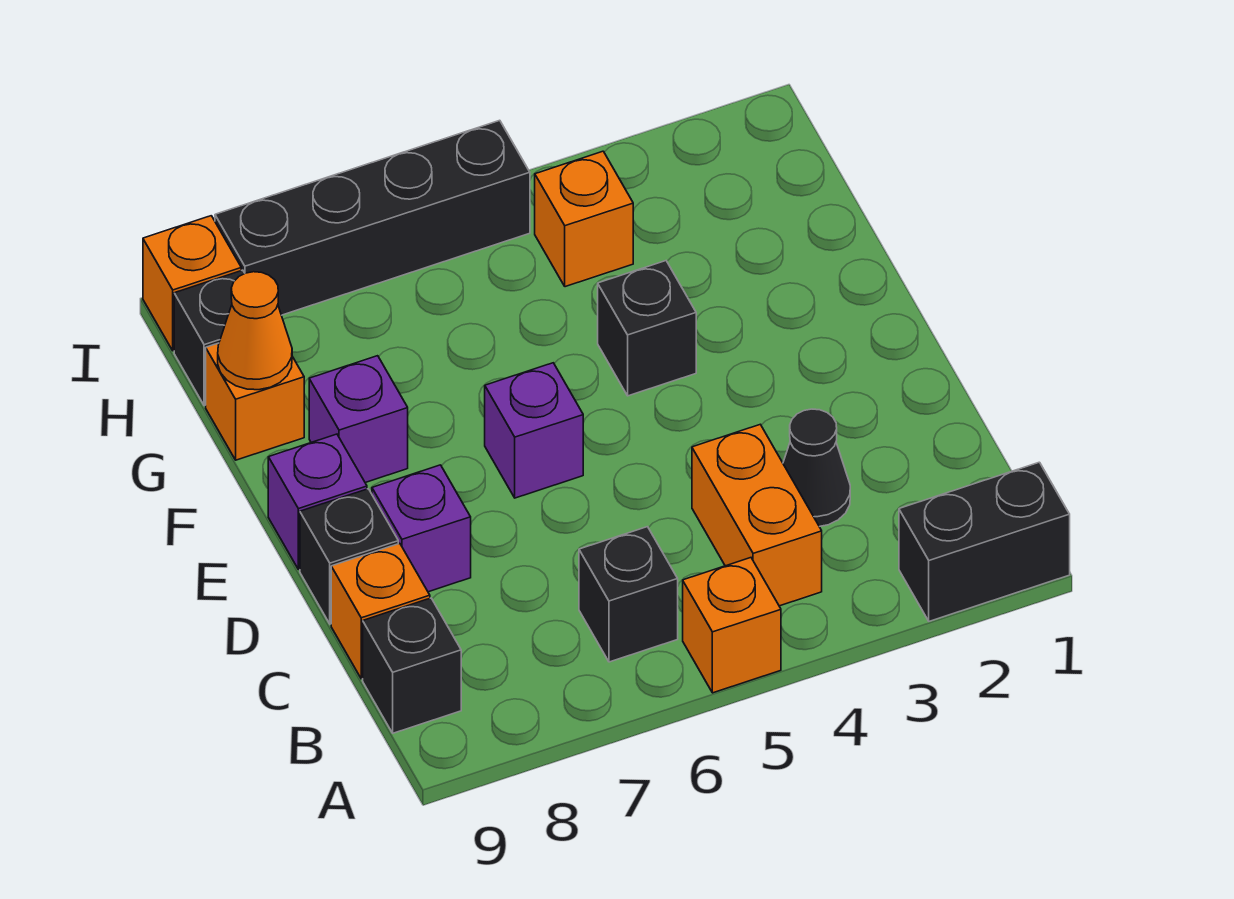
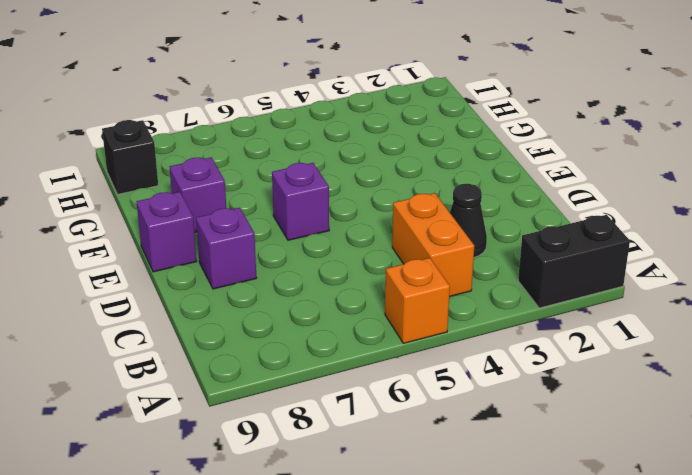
none -> black brick B6 level 1
none -> black brick B9 level 1
none -> orange brick C9 level 1

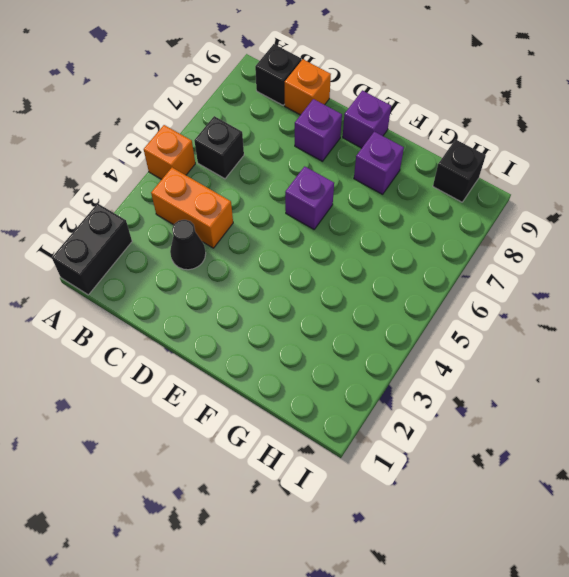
none -> black brick D9 level 1
none -> black brick F4 level 1
none -> orange brick G9 level 1

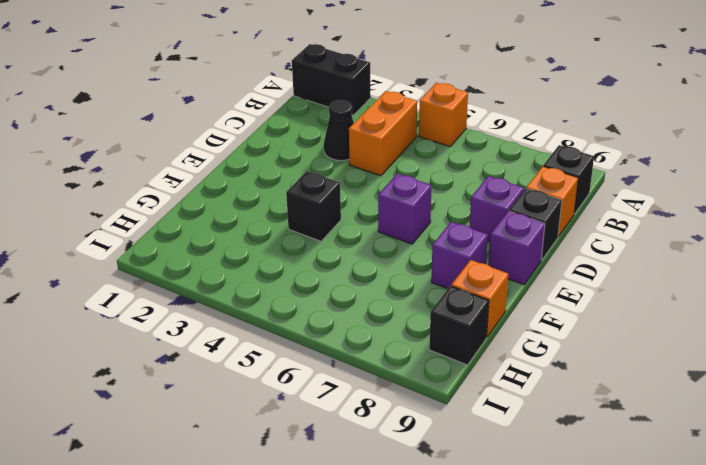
none -> black brick B6 level 1
none -> orange brick H4 level 1
none -> black brick I5:I8 level 1

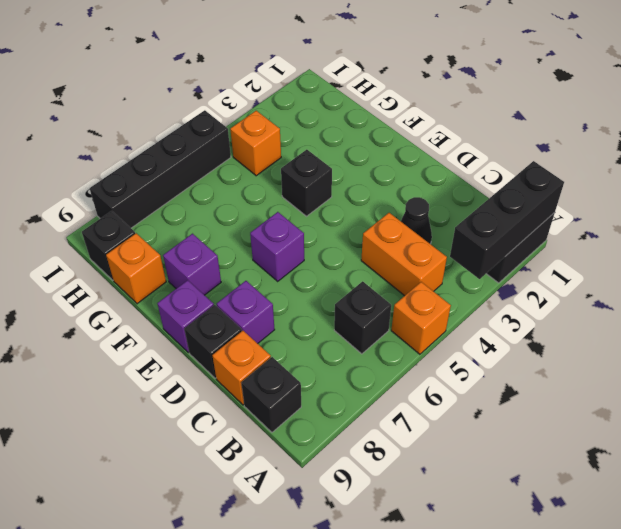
black brick A1:A3 level 2 -> none
none -> orange brick I9 level 1
none -> orange cone G9 level 2

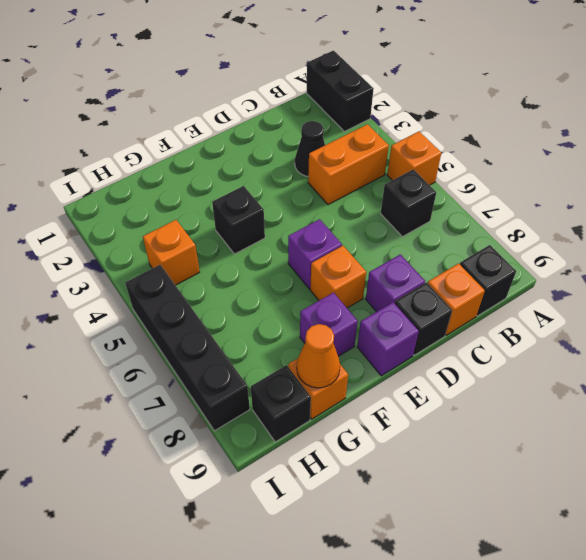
orange brick E7 level 1 -> orange brick I9 level 1

